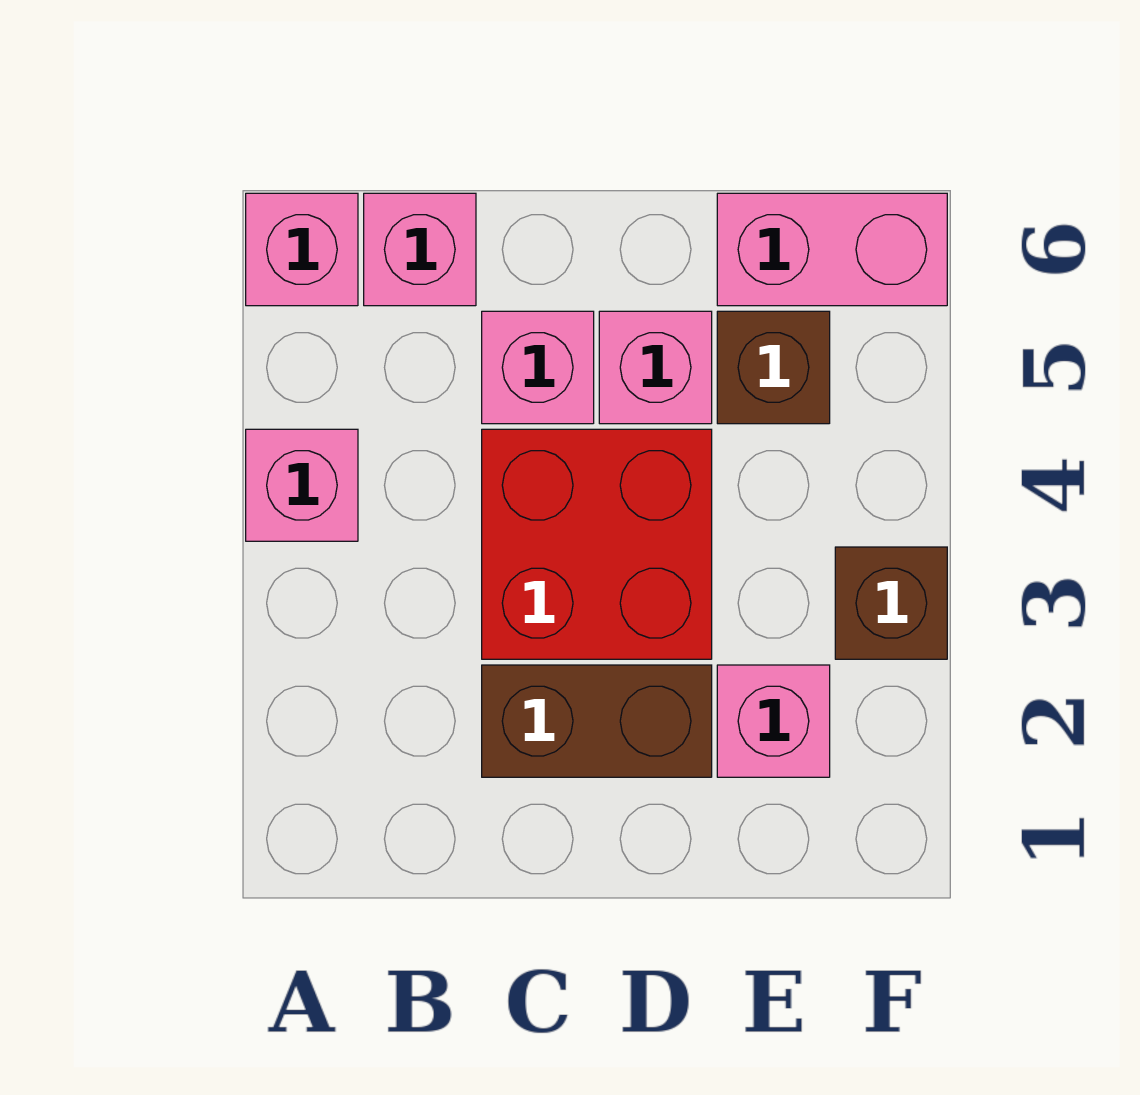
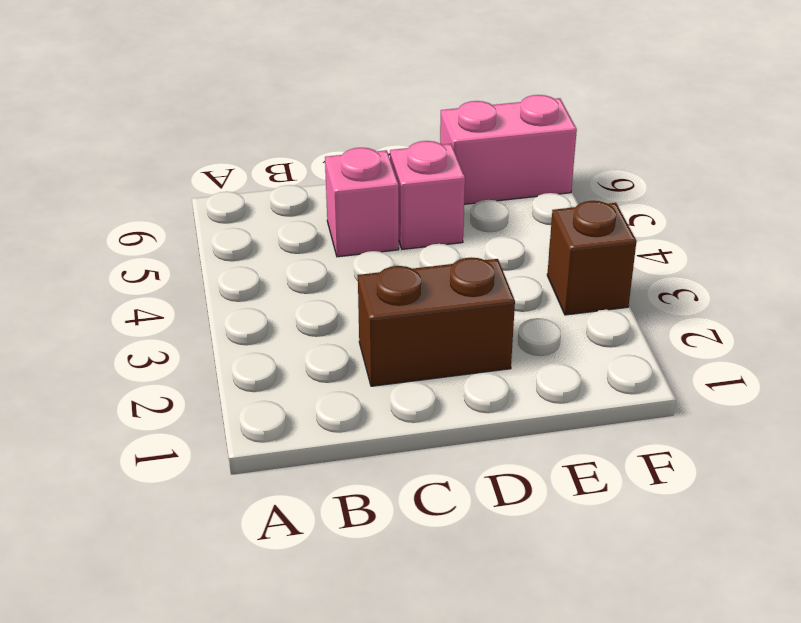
none -> pink brick A4 level 1
none -> pink brick A6 level 1

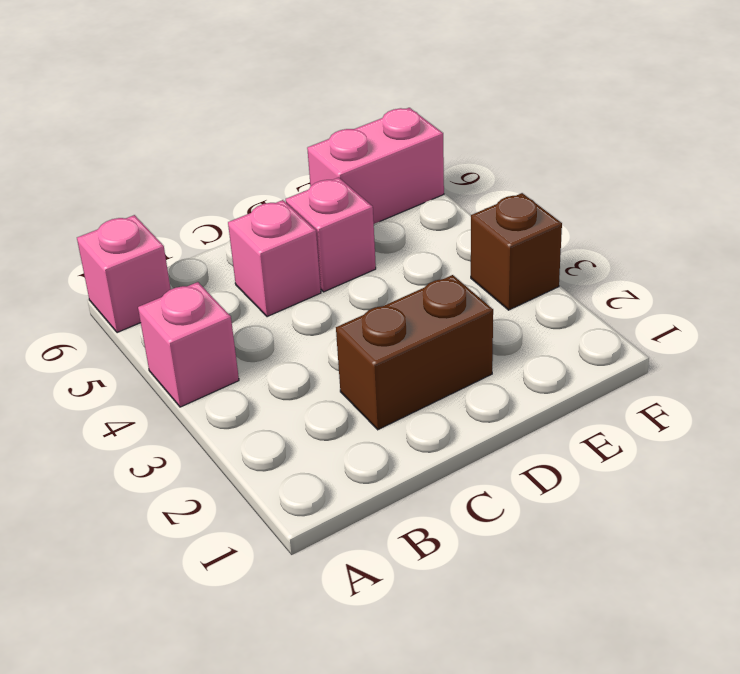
none -> pink brick B6 level 1
none -> red brick C3:D4 level 1

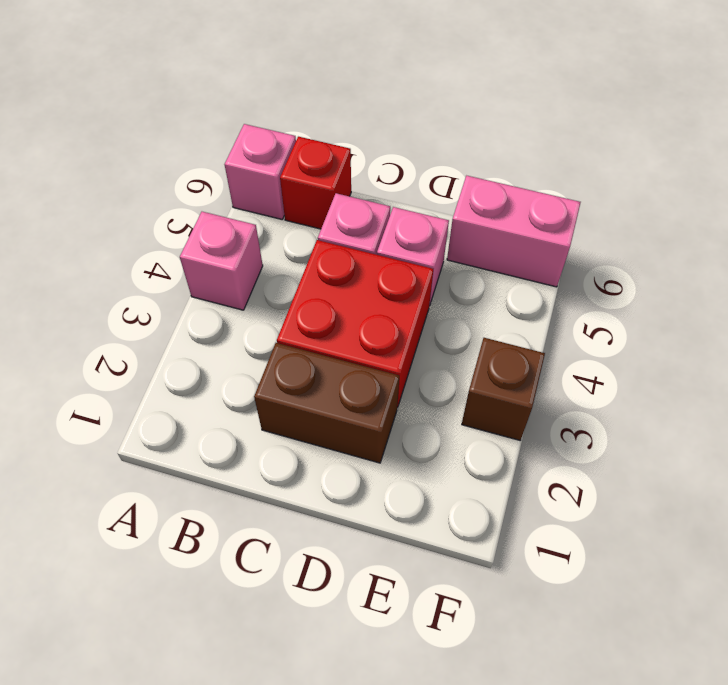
red brick B6 level 1 -> pink brick B6 level 1
none -> pink brick E2 level 1
none -> brown brick E5 level 1

